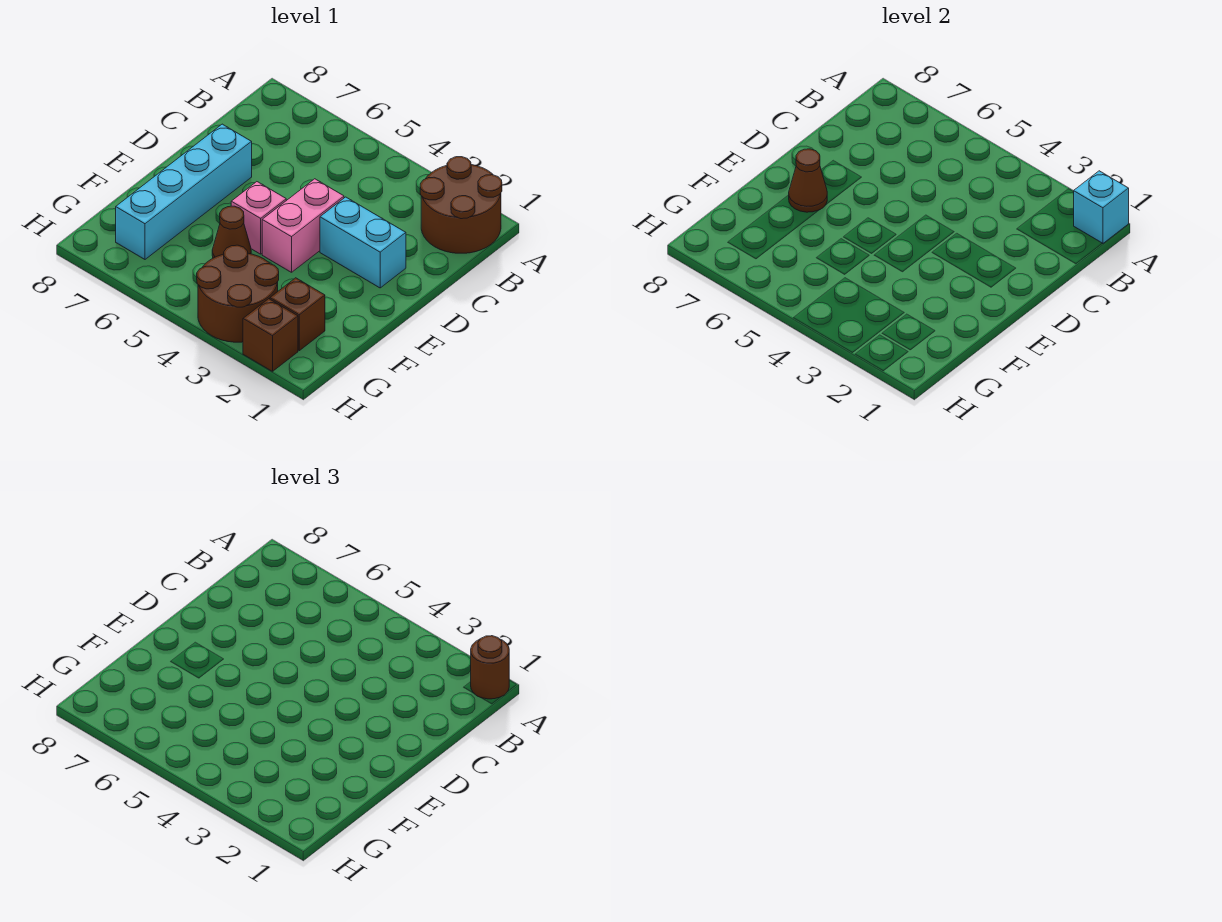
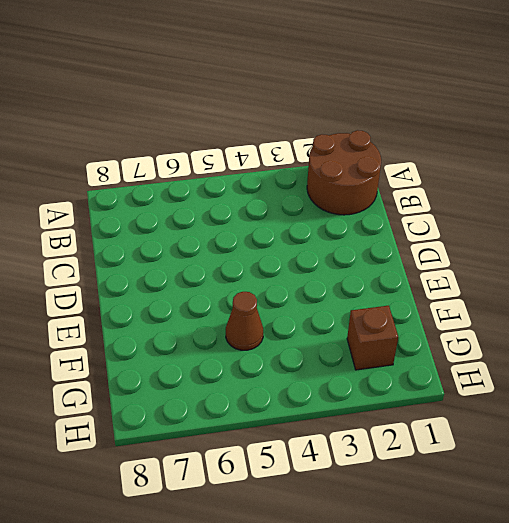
none -> cyan brick D2:D3 level 1
none -> pink brick D4:E4 level 1
none -> cyan brick D7:G7 level 1

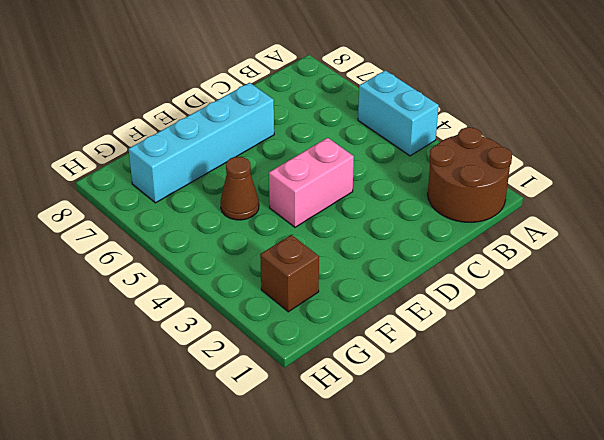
cyan brick A4:A5 level 1 -> cyan brick D2:D3 level 1
none -> pink brick E5 level 1
none -> brown round brick G3:H4 level 1
none -> brown brick H2 level 1

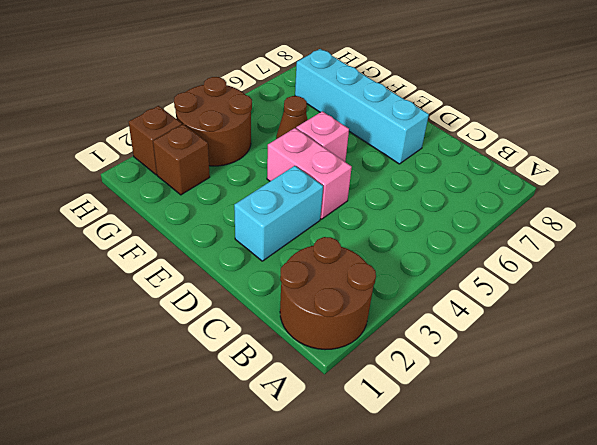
none -> cyan brick A1 level 2
none -> brown cone E7 level 2
none -> brown round brick A1 level 3

